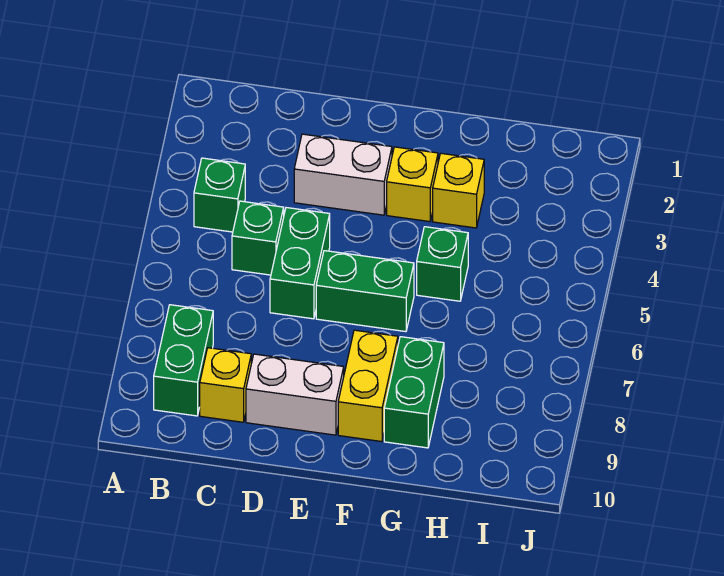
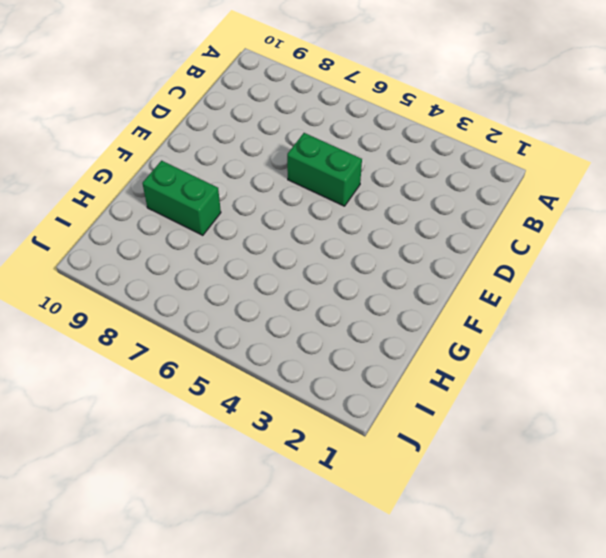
none -> green brick B4 level 1
none -> green brick B8:B9 level 1
none -> green brick C5 level 1

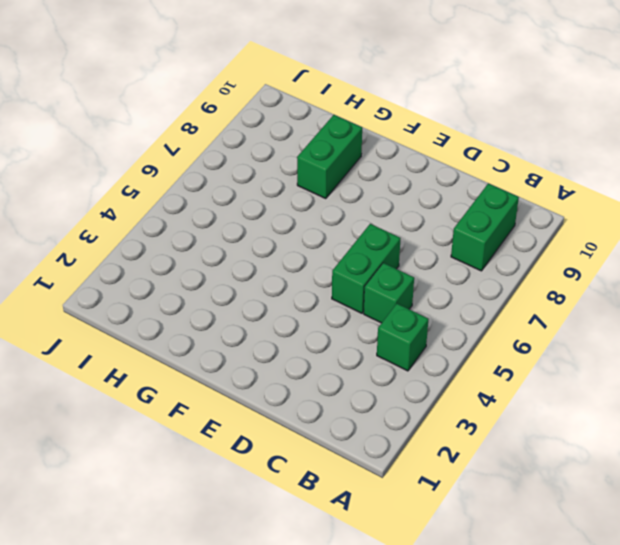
none -> yellow brick C9 level 1
none -> white brick D3:E3 level 1
none -> white brick D9:E9 level 1

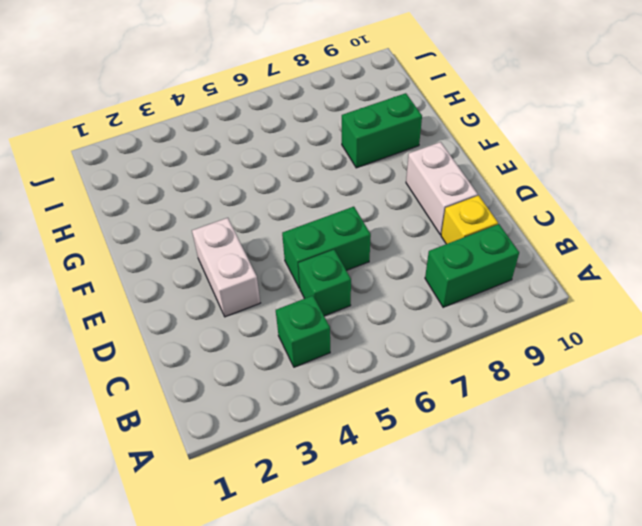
none -> green brick E6:F6 level 1
none -> yellow brick F3 level 1
none -> yellow brick F8:F9 level 1

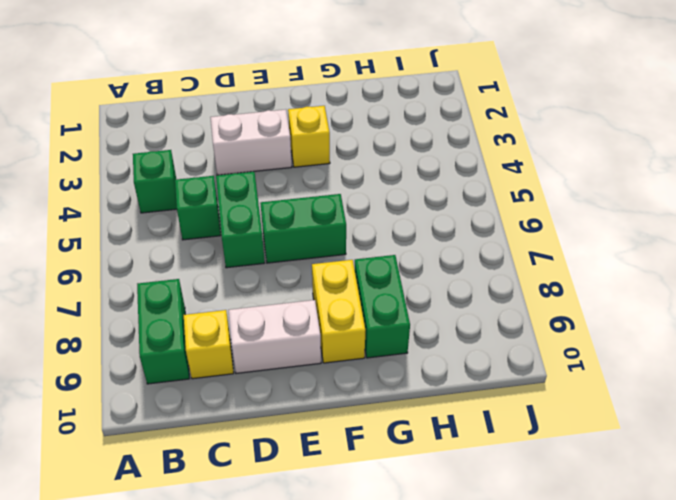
none -> yellow brick G3 level 1
none -> green brick G5 level 1

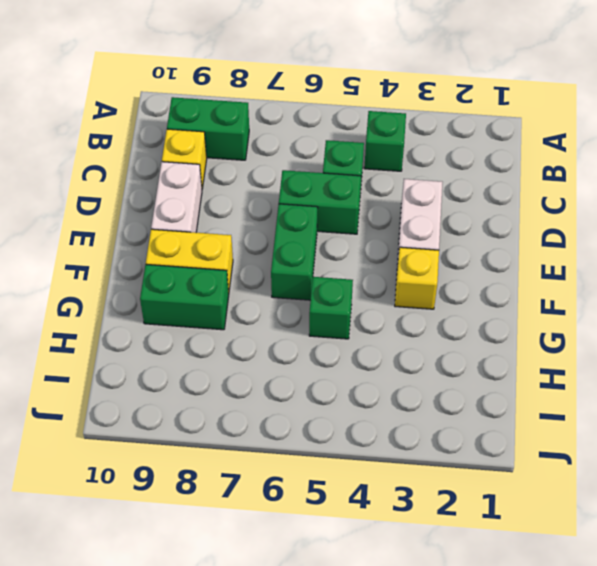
none -> yellow brick G3 level 1

